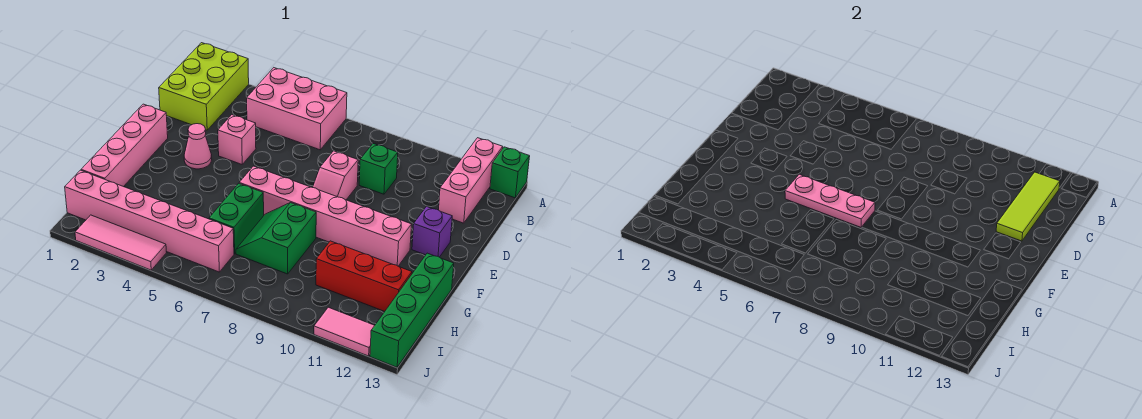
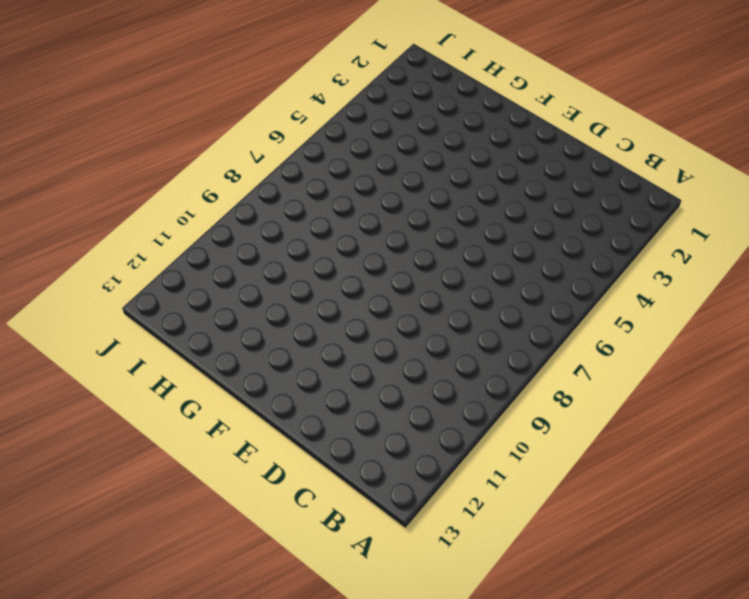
none -> lime brick A1:C2 level 1
none -> pink brick A4:B6 level 1
none -> pink brick A12:C12 level 1

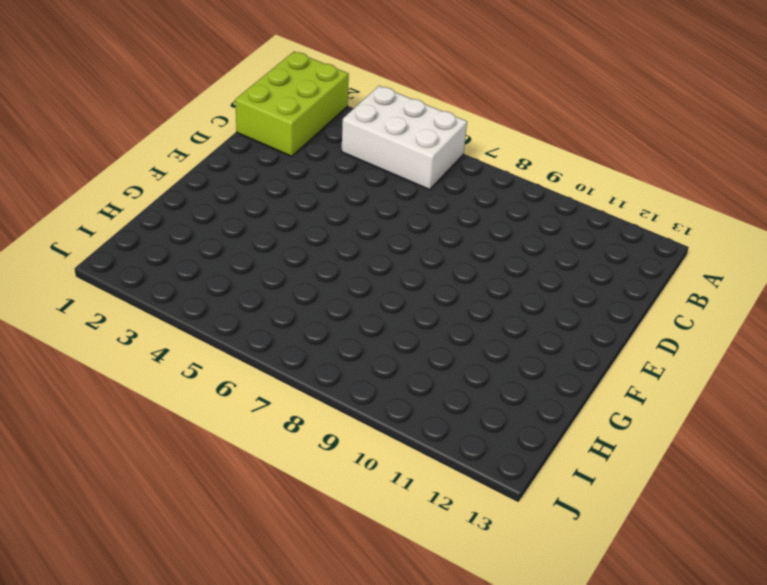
white brick A4:B6 level 1 -> pink brick A4:B6 level 1
none -> pink brick A12:C12 level 1
none -> green brick A13 level 1
none -> green brick C9 level 1

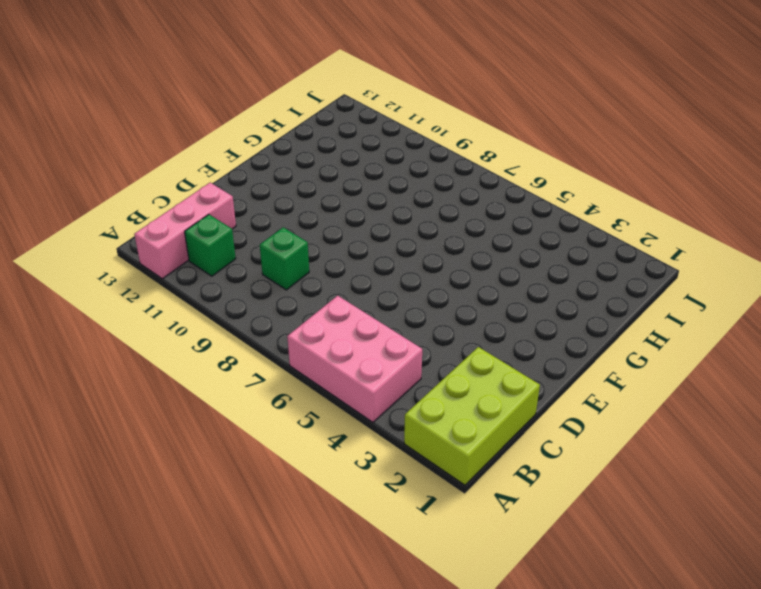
green brick B11 level 1 -> green brick A13 level 1
none -> pink brick D4 level 1
none -> pink slope D8:E8 level 1 top D
none -> pink brick E1:H1 level 1

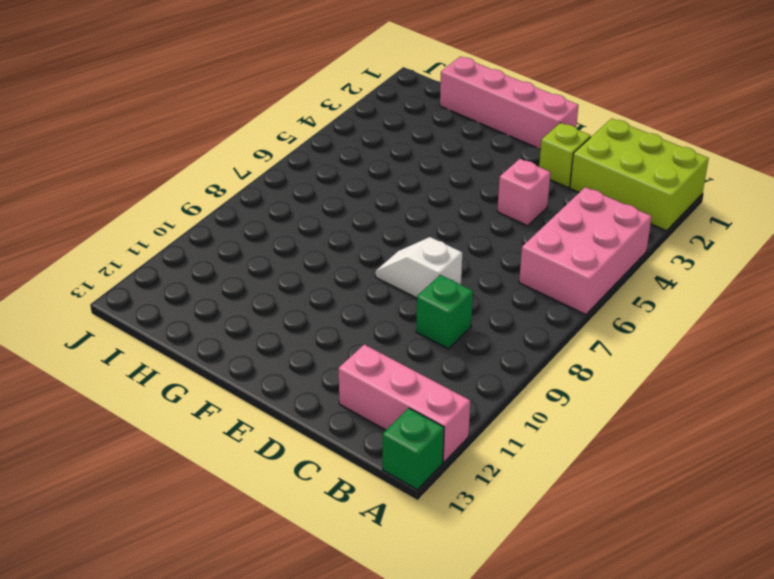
lime brick D2 level 1 -> none
white slope D8:E8 level 1 top D -> pink slope D8:E8 level 1 top D
none -> pink cone E3 level 1
none -> purple brick E12 level 1
none -> pink brick F6:F11 level 1

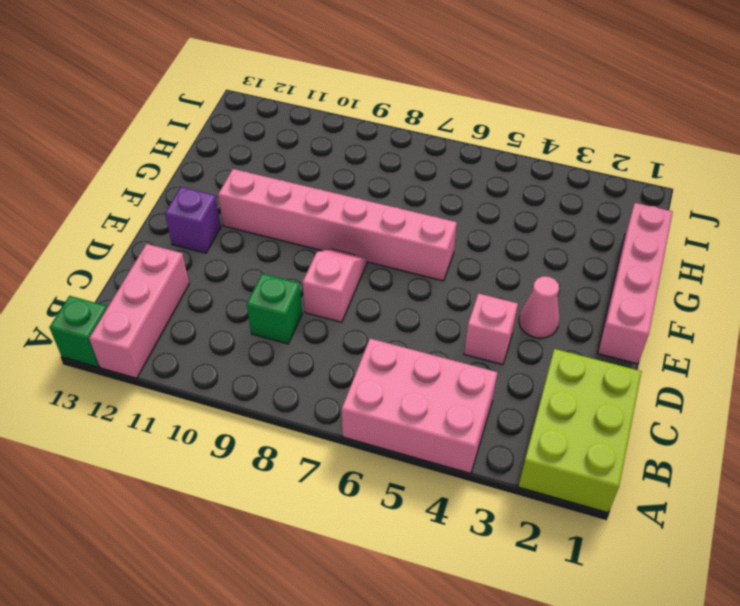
none -> green brick G6:H6 level 1
none -> green slope G7:H8 level 1 top 8
none -> green brick G13:J13 level 1

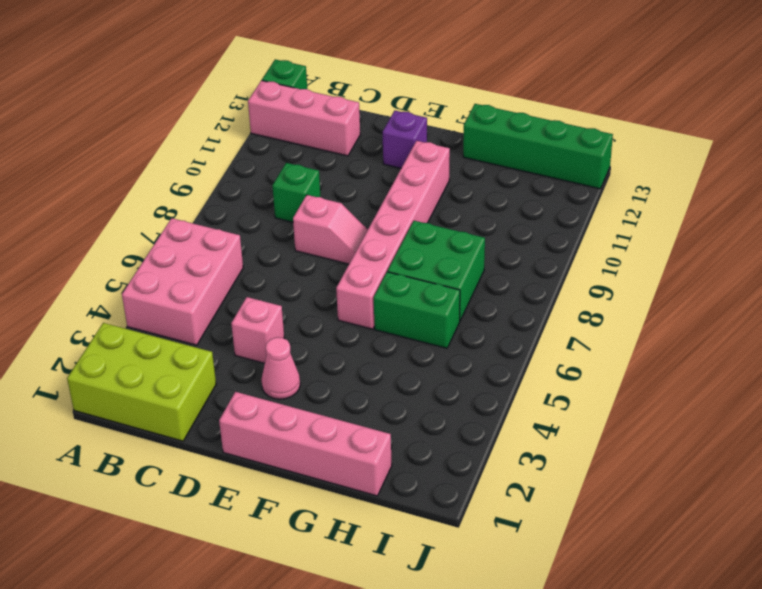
green brick G7:H8 level 1 -> green slope G7:H8 level 1 top 8
none -> red brick H10:H12 level 1
none -> pink brick I1:I6 level 1
none -> pink tile J2:J4 level 1

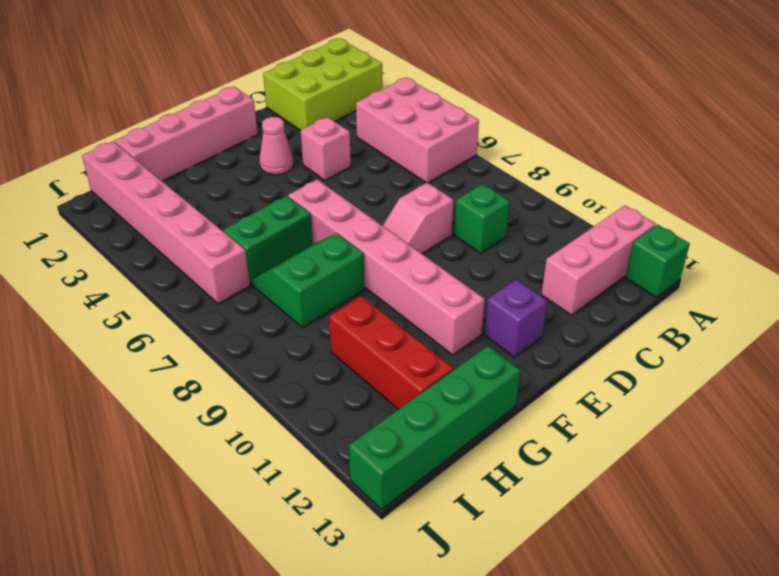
none -> pink tile J2:J4 level 1
none -> pink tile J11:J12 level 1
none -> lime tile B12:D12 level 2

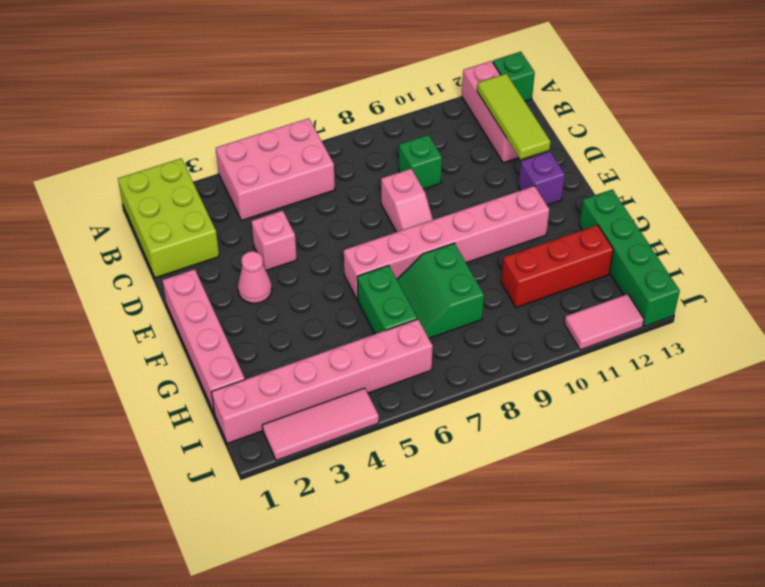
none -> pink plate F5:F7 level 2

